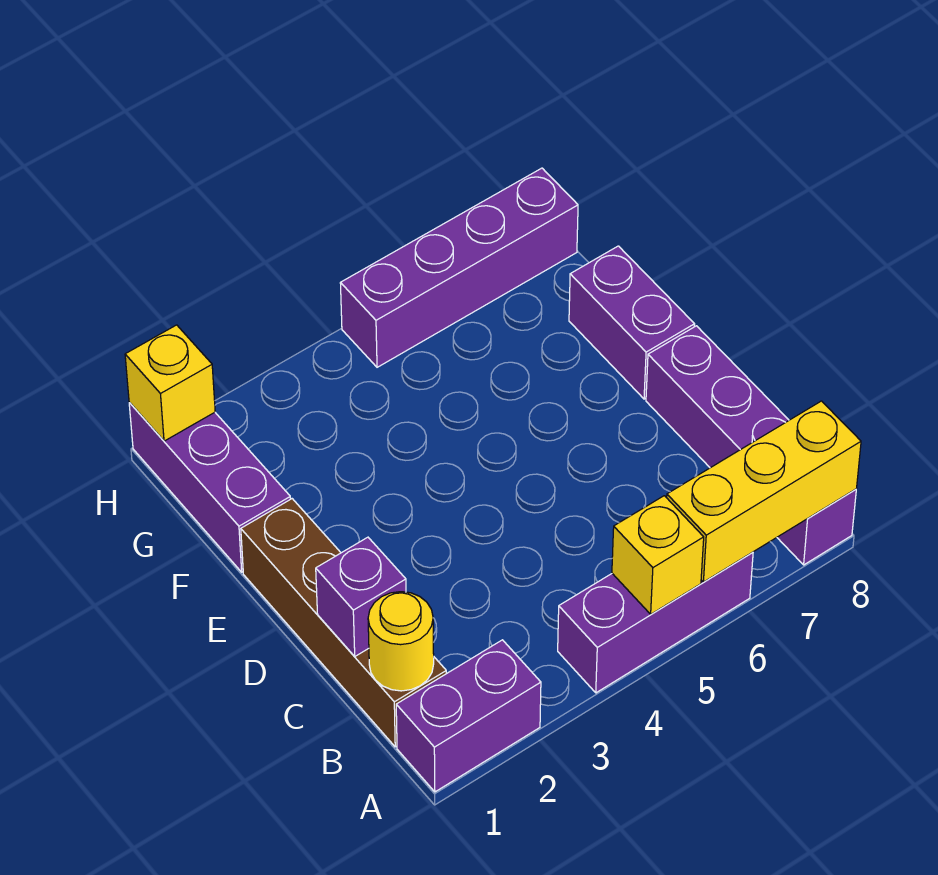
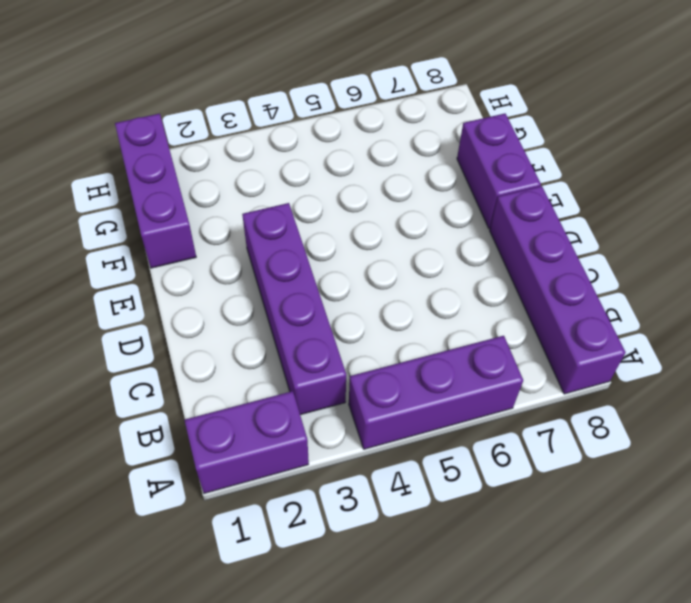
purple brick B3:E3 level 1 -> purple brick H5:H8 level 1
none -> brown brick B1:E1 level 1
none -> yellow brick A5 level 2
none -> yellow brick A6:A8 level 2

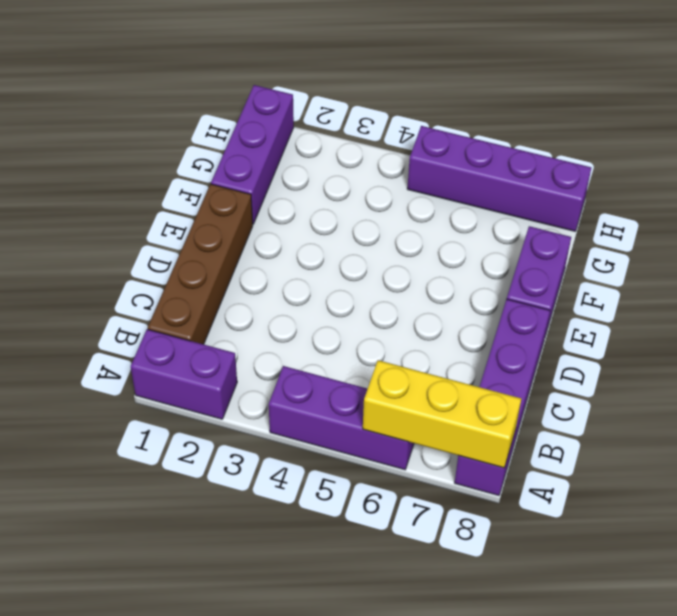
none -> yellow brick A5 level 2
none -> yellow round brick B1 level 2
none -> purple brick C1 level 2

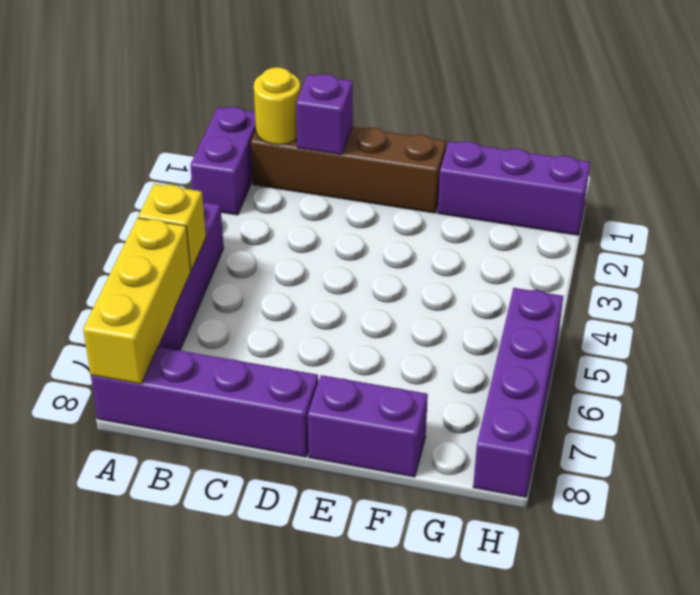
none -> yellow brick H1 level 2

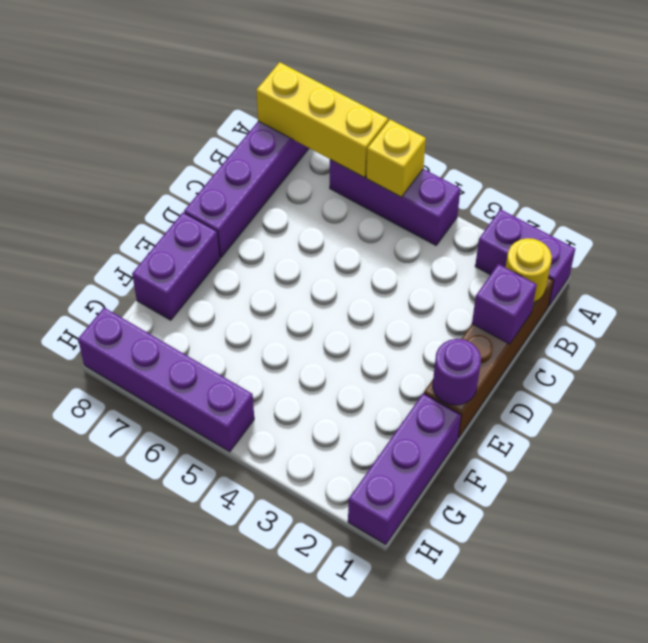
purple round brick E1 level 2 -> none
none -> yellow brick H1 level 2

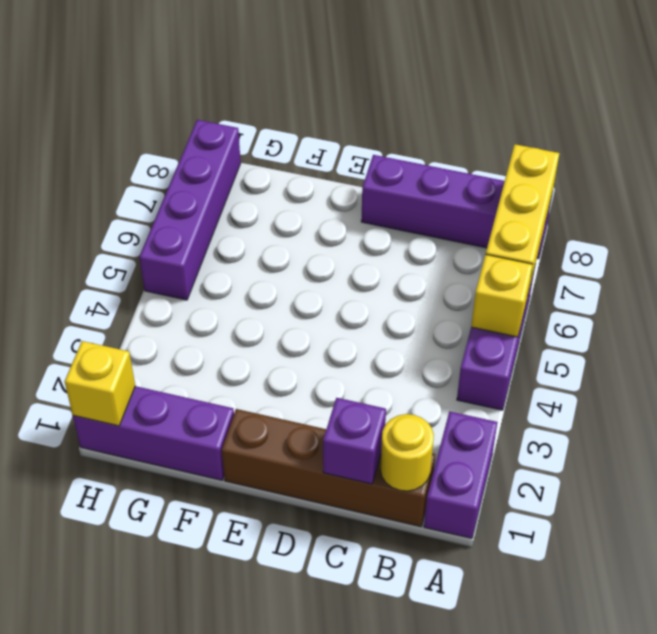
none -> purple brick E8:F8 level 1

